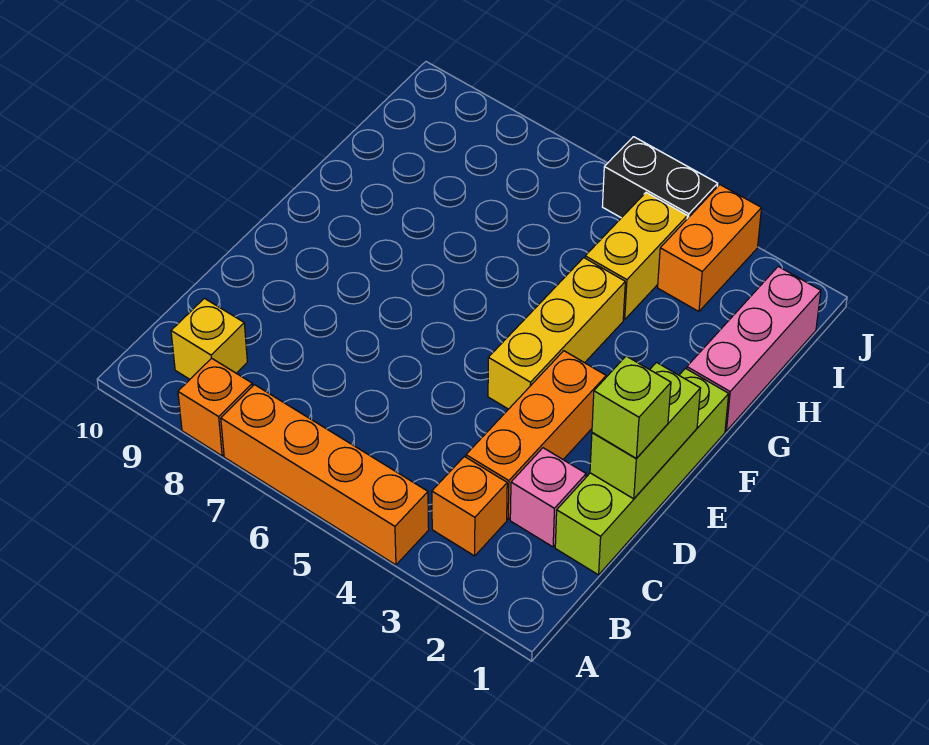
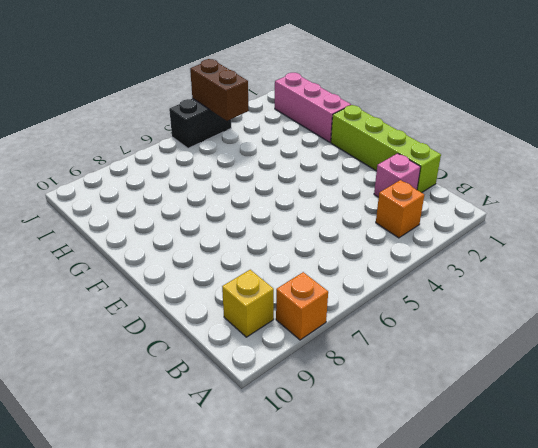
brown brick I4:J4 level 2 -> none
none -> orange brick A4:A7 level 1
none -> orange brick C3:E3 level 1
none -> yellow brick E4:G4 level 1

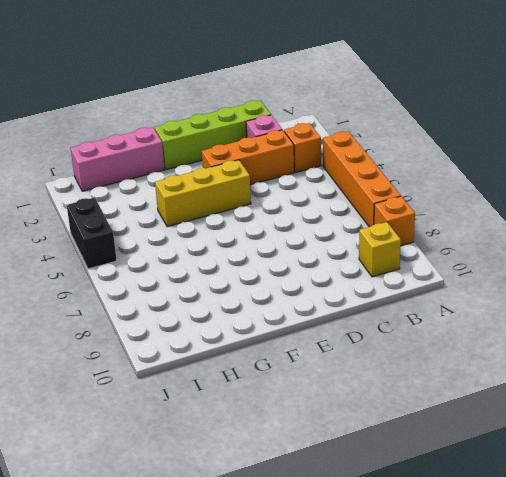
none -> yellow brick H4:I4 level 1
none -> orange brick I3:J3 level 1
none -> lime brick D1:E1 level 2

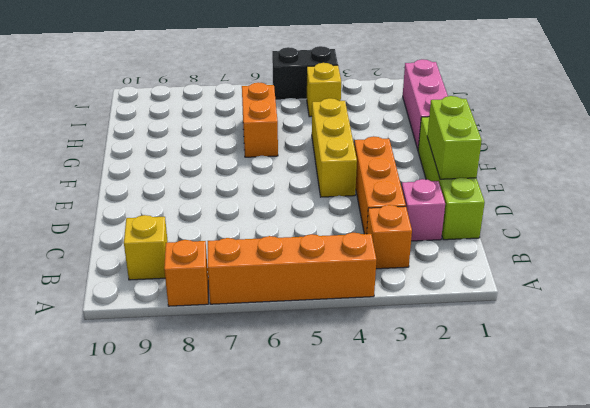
orange brick G6:H6 level 1 -> orange brick I3:J3 level 1
yellow brick I4 level 1 -> yellow brick H4:I4 level 1
none -> lime brick D1 level 3

